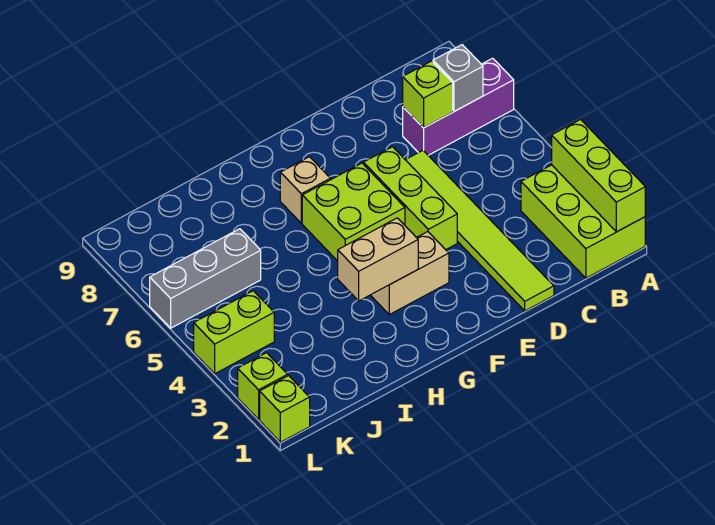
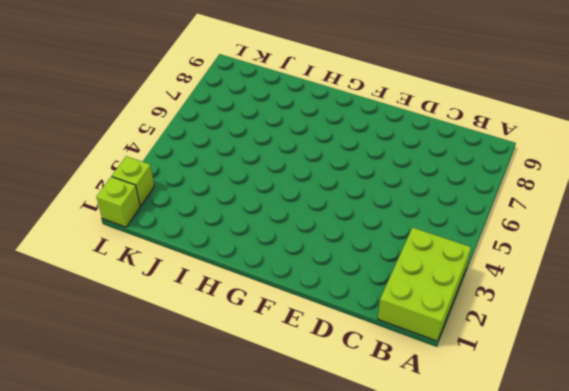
none -> purple brick A7:C7 level 1
none -> lime tile D1:D6 level 1
none -> lime brick E4:E6 level 1

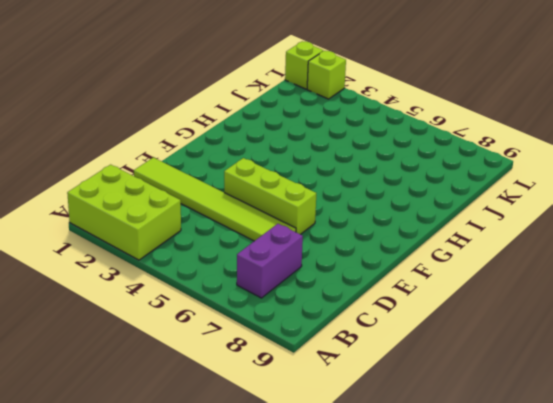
purple brick B7:C7 level 1 -> purple brick A7:C7 level 1
none -> tan brick F3:G3 level 1
none -> lime brick F5:G6 level 1
none -> tan brick G7 level 1

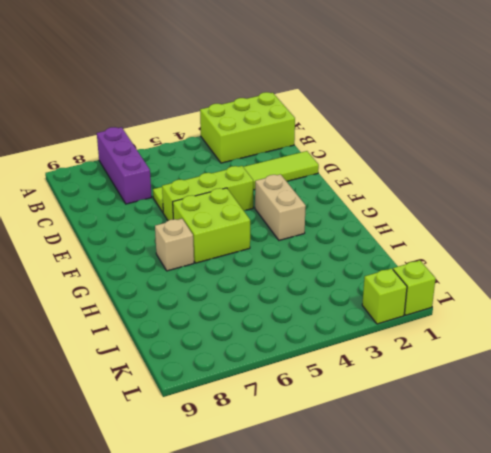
none -> grey brick J6:L6 level 1
none -> lime brick K4:L4 level 1
none -> lime brick A1:A3 level 2

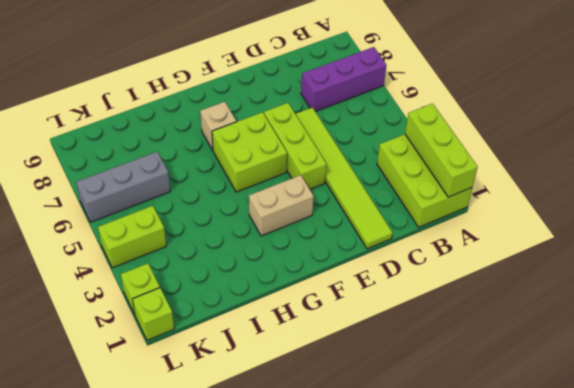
none -> grey brick B7 level 2
none -> lime brick C7 level 2
none -> tan brick G3:H3 level 2

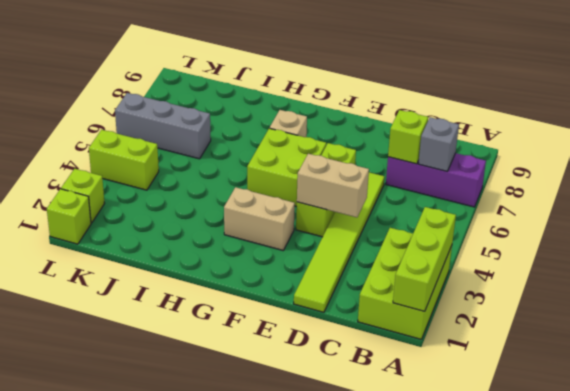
tan brick D4:E4 level 2 -> tan brick G3:H3 level 2

